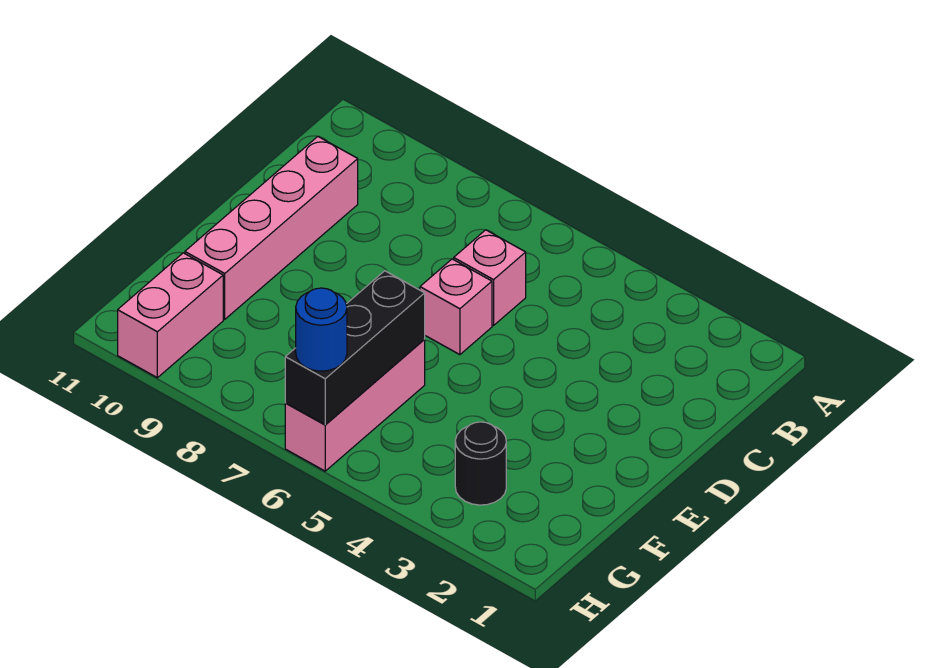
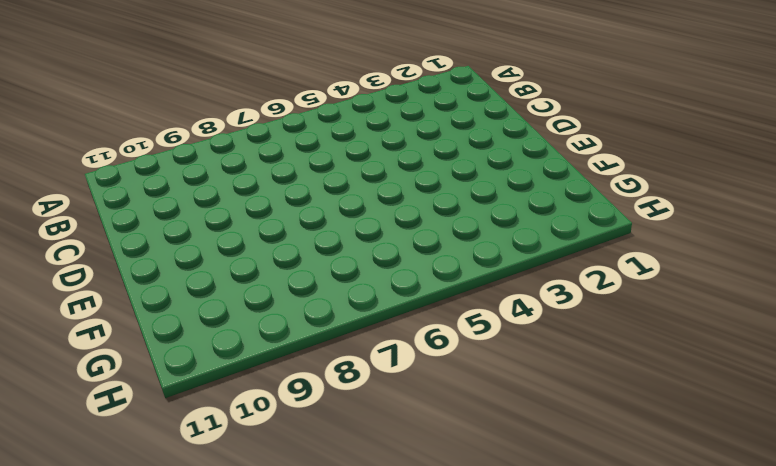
none -> pink brick C6 level 1
none -> pink brick C10:F10 level 1

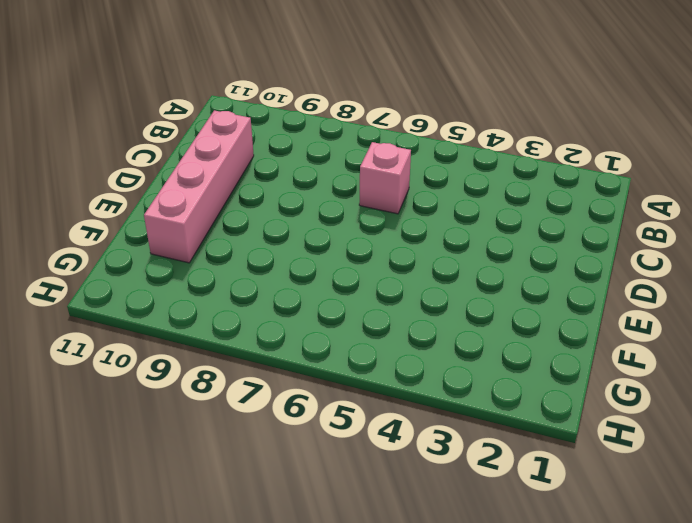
none -> pink brick D6 level 1
none -> pink brick F6:H6 level 1

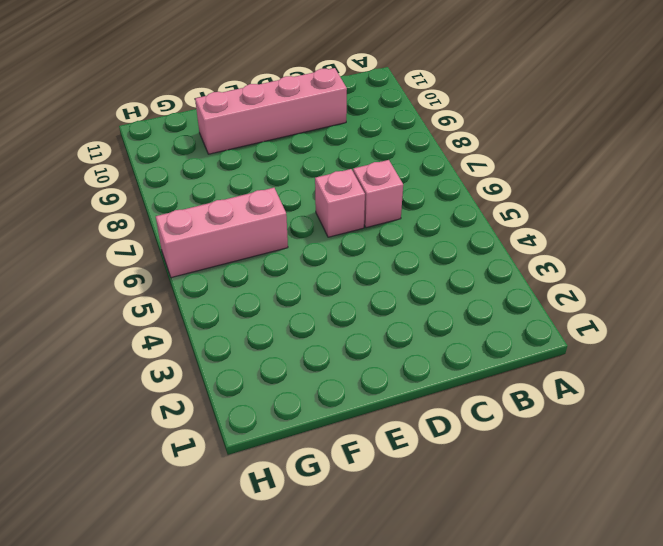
none -> black round brick G3 level 1
none -> pink brick G10:H10 level 1

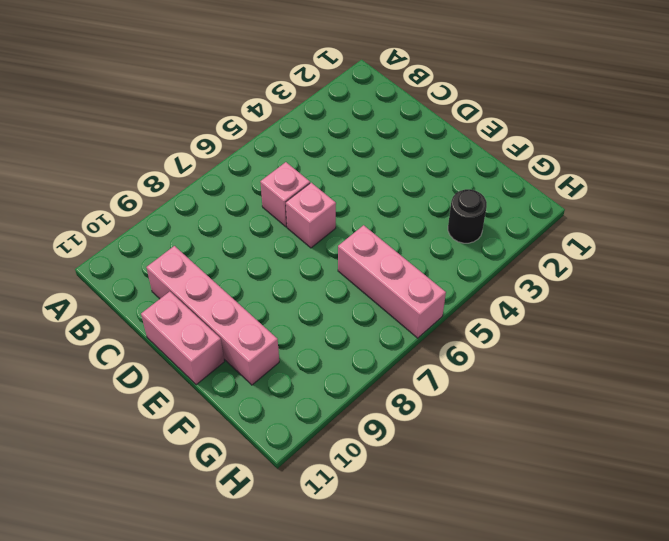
pink brick D11:E11 level 1 -> pink brick G10:H10 level 1
none -> black brick F6:H6 level 2
none -> blue round brick H6 level 3

